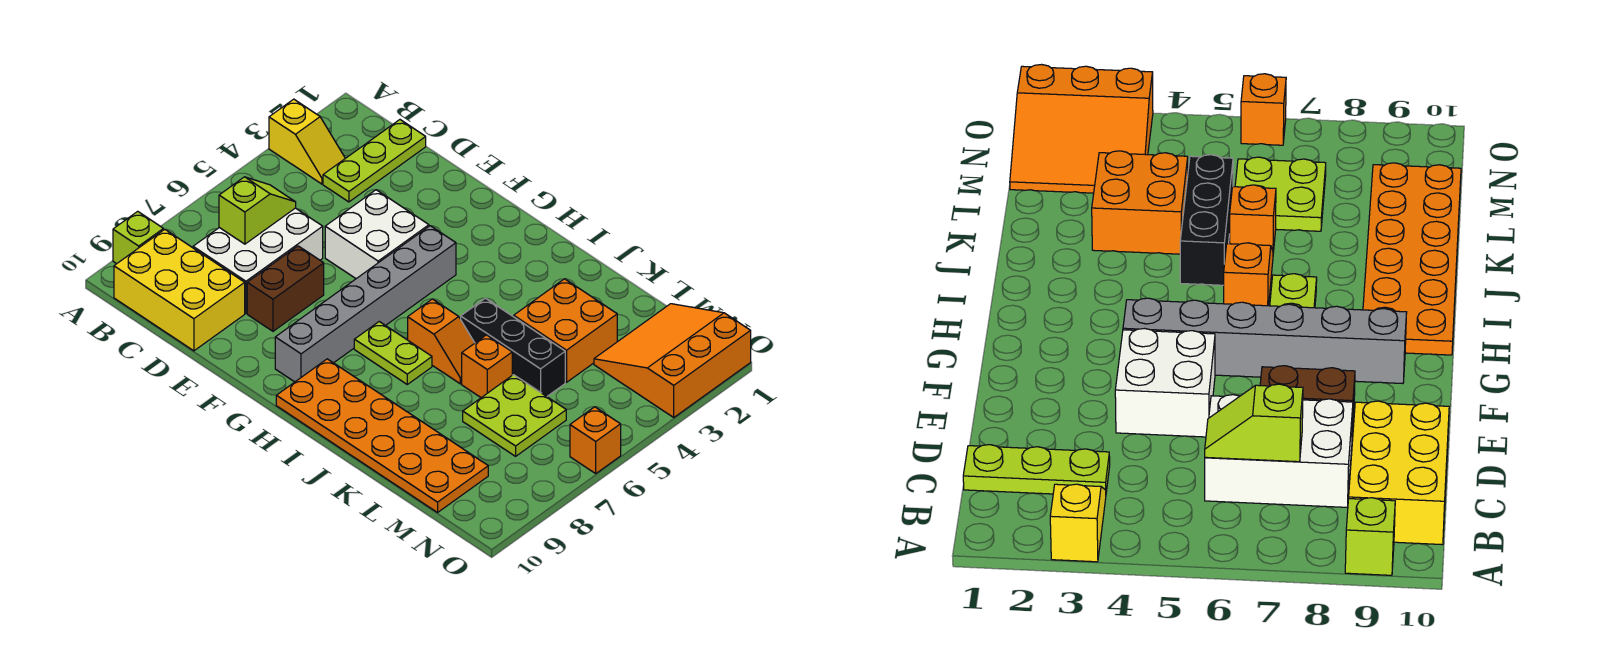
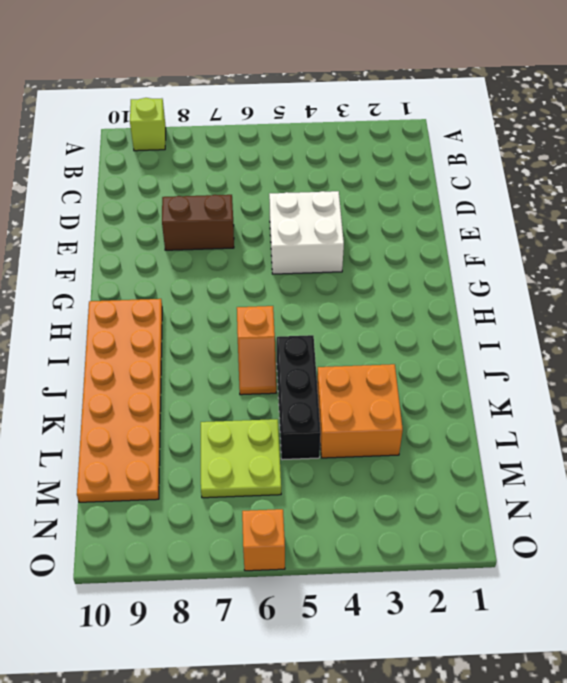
none -> yellow slope A3:B3 level 1 top A
none -> yellow brick B9:D10 level 1
none -> lime plate C1:C3 level 1

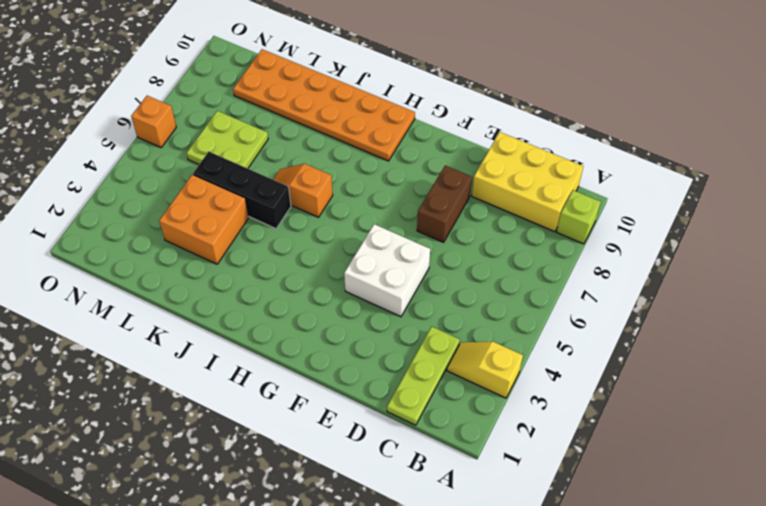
none -> white brick C6:D8 level 1
none -> grey brick G4:G9 level 1
none -> lime plate H7:I7 level 1

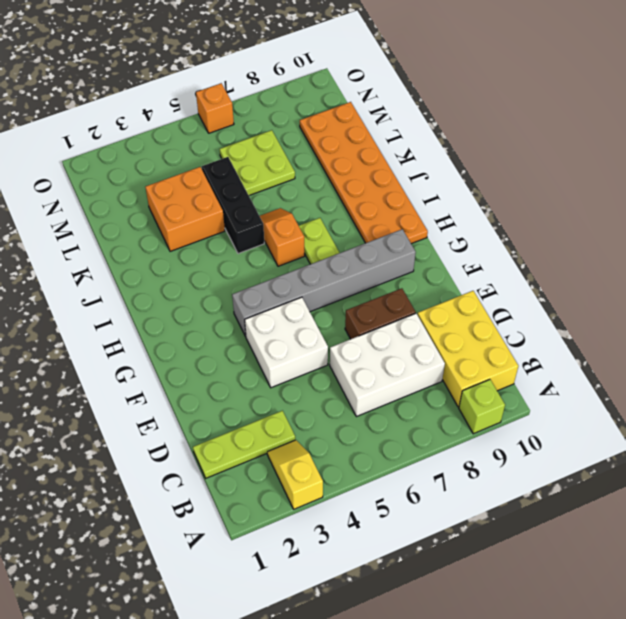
none -> orange brick K6 level 1
none -> orange slope M1:O3 level 1 top O
none -> lime slope C6:C7 level 2 top 7

